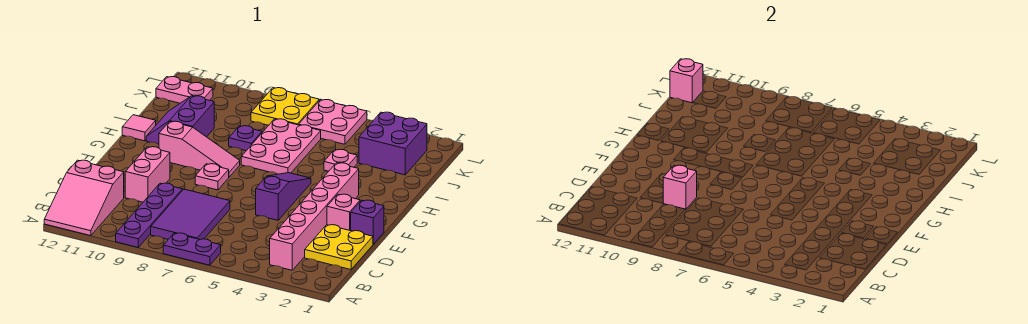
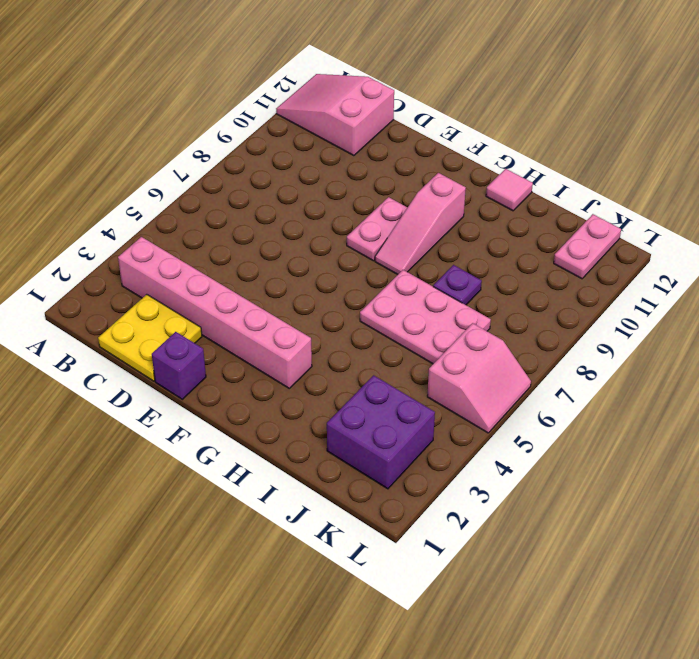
pink plate F8:F9 level 1 -> pink plate F8 level 1
pink slope K5:L6 level 1 top K -> pink plate K5:L6 level 1
none -> purple plate A6:A7 level 1
none -> purple plate A9:D9 level 1
none -> purple tile B7:D8 level 1

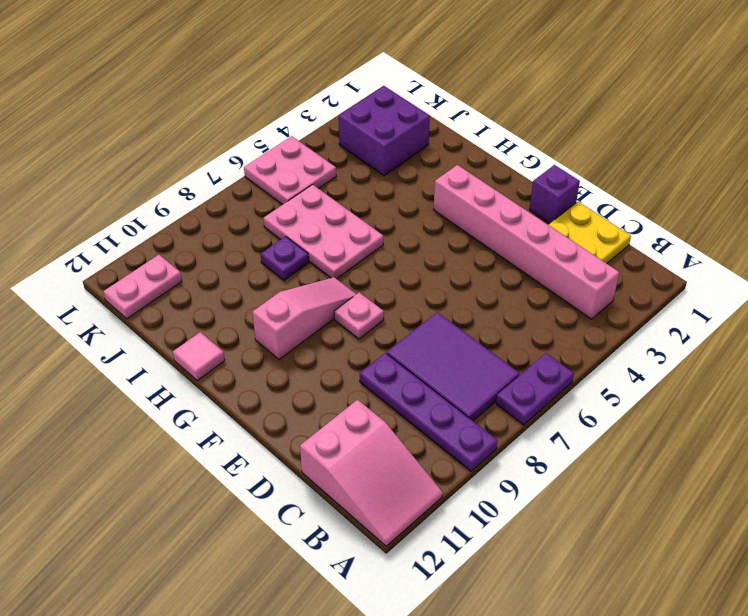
none -> pink brick D10:E10 level 1
none -> pink brick E2 level 1
none -> purple slope E5:G5 level 1 top E

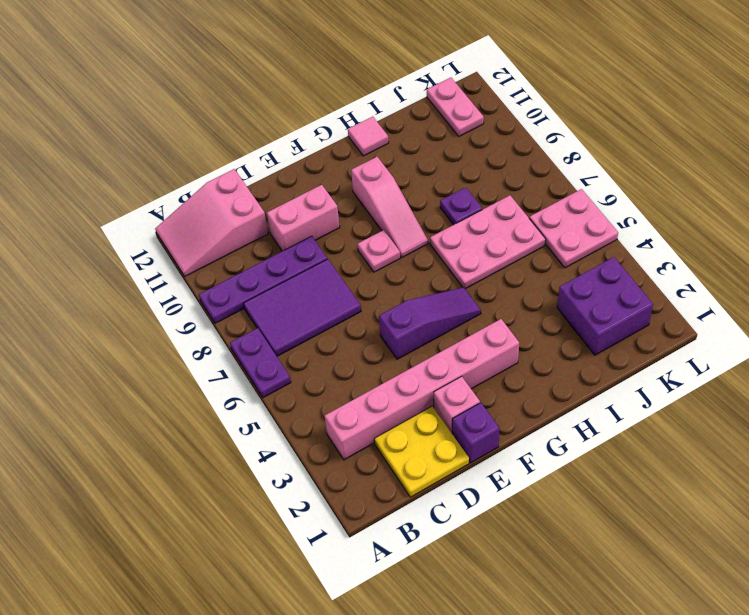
none -> purple slope H10:I11 level 1 top 10
none -> pink plate I4 level 1
none -> yellow plate K7:L8 level 1

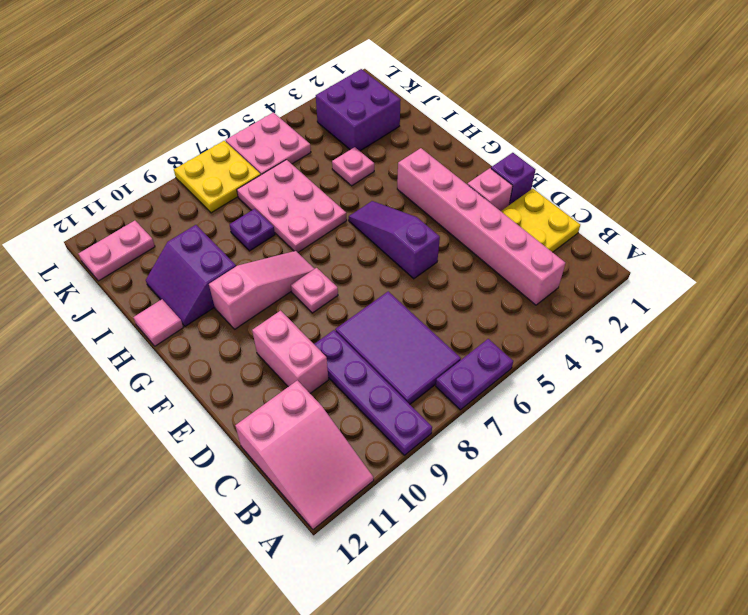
none -> pink brick D9 level 2
none -> pink brick K12 level 2

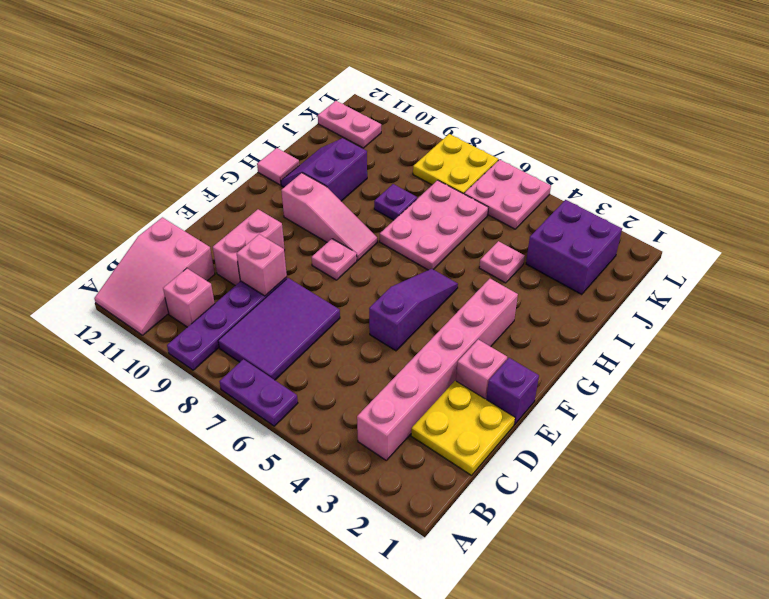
pink brick B10 level 1 -> pink brick K12 level 2

